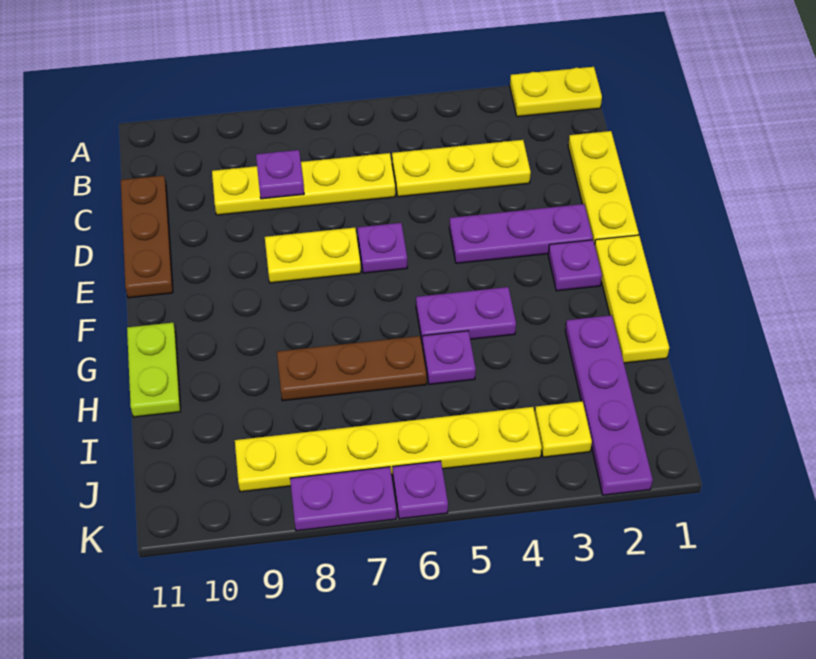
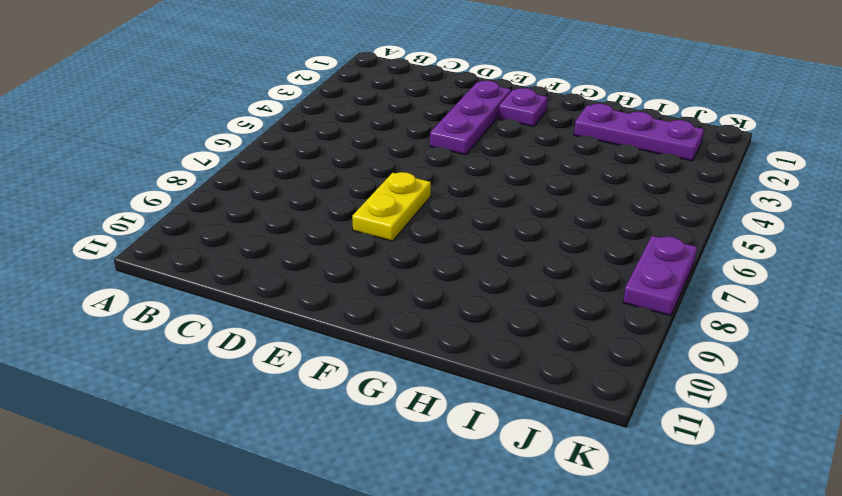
purple plate H2:J2 level 1 -> purple plate H2:K2 level 1
none -> yellow plate A1:A2 level 1
none -> yellow plate C1:E1 level 1
none -> yellow plate C3:C5 level 1

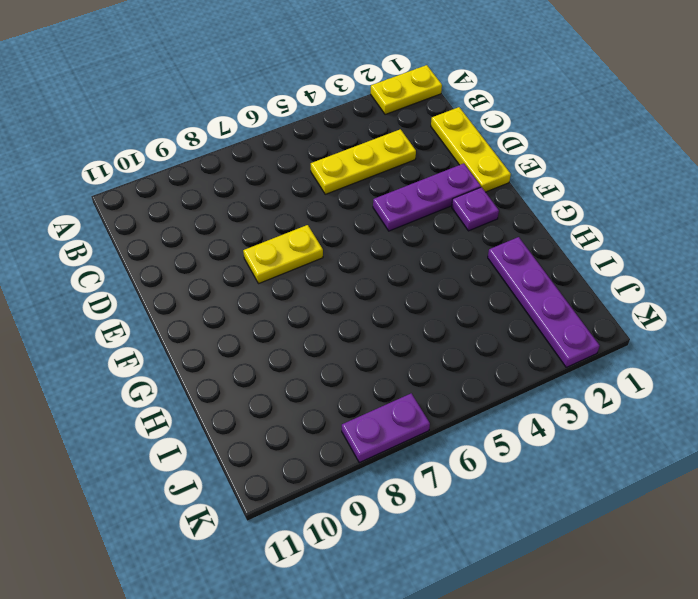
none -> yellow plate C6:C9 level 1
none -> brown plate C11:E11 level 1
none -> purple plate E6 level 1

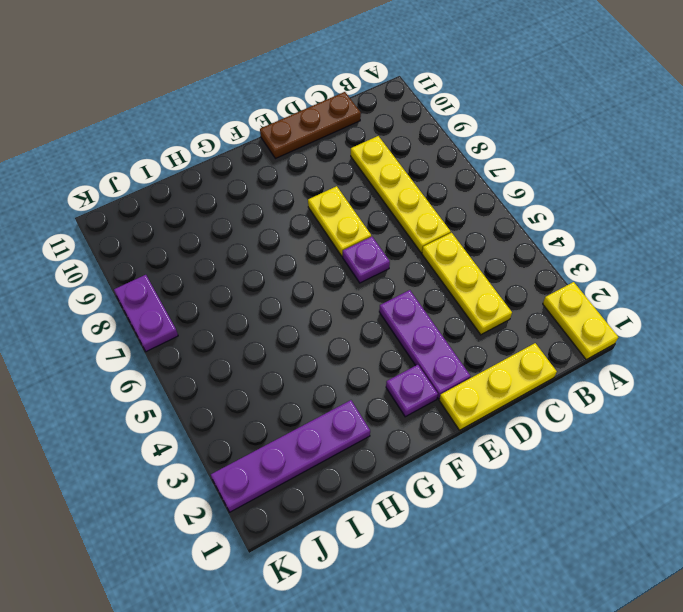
none -> yellow plate F1:H1 level 1
none -> purple plate G4:G5 level 1
none -> lime plate G11:H11 level 1

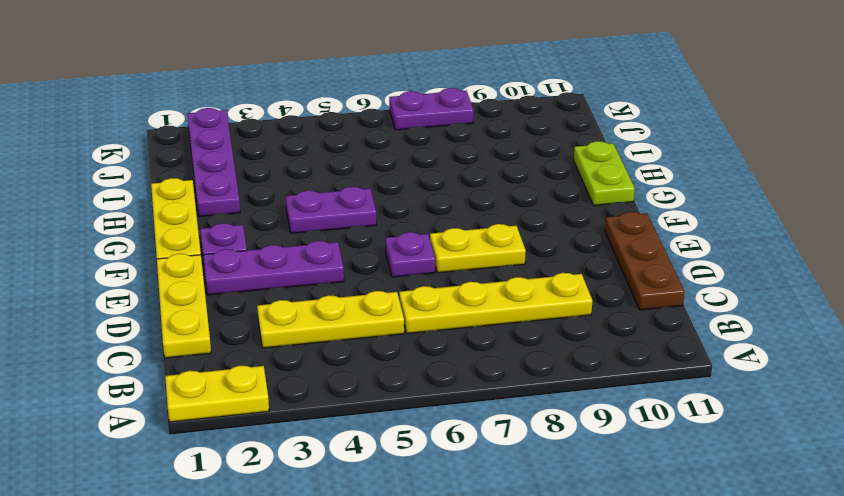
none -> purple plate H5 level 1
none -> brown plate H6:H8 level 1
none -> yellow plate J3 level 1

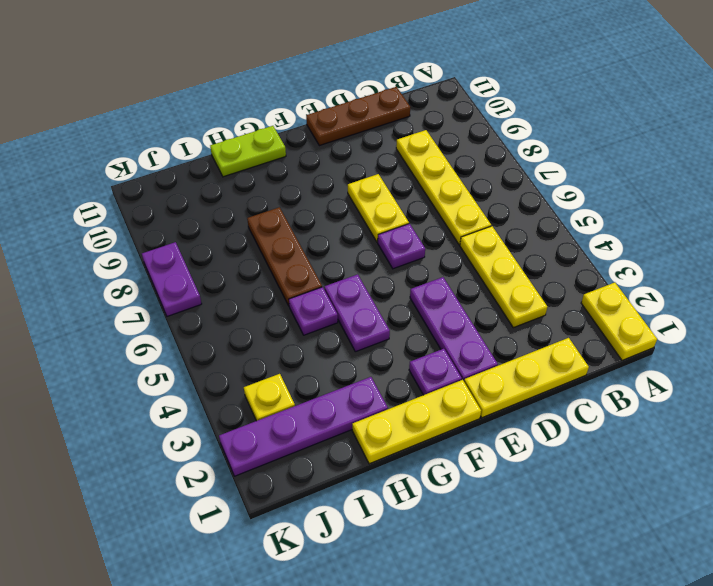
none -> yellow plate J4:J9 level 1
none -> purple plate K6 level 1
none -> purple plate C8 level 2

